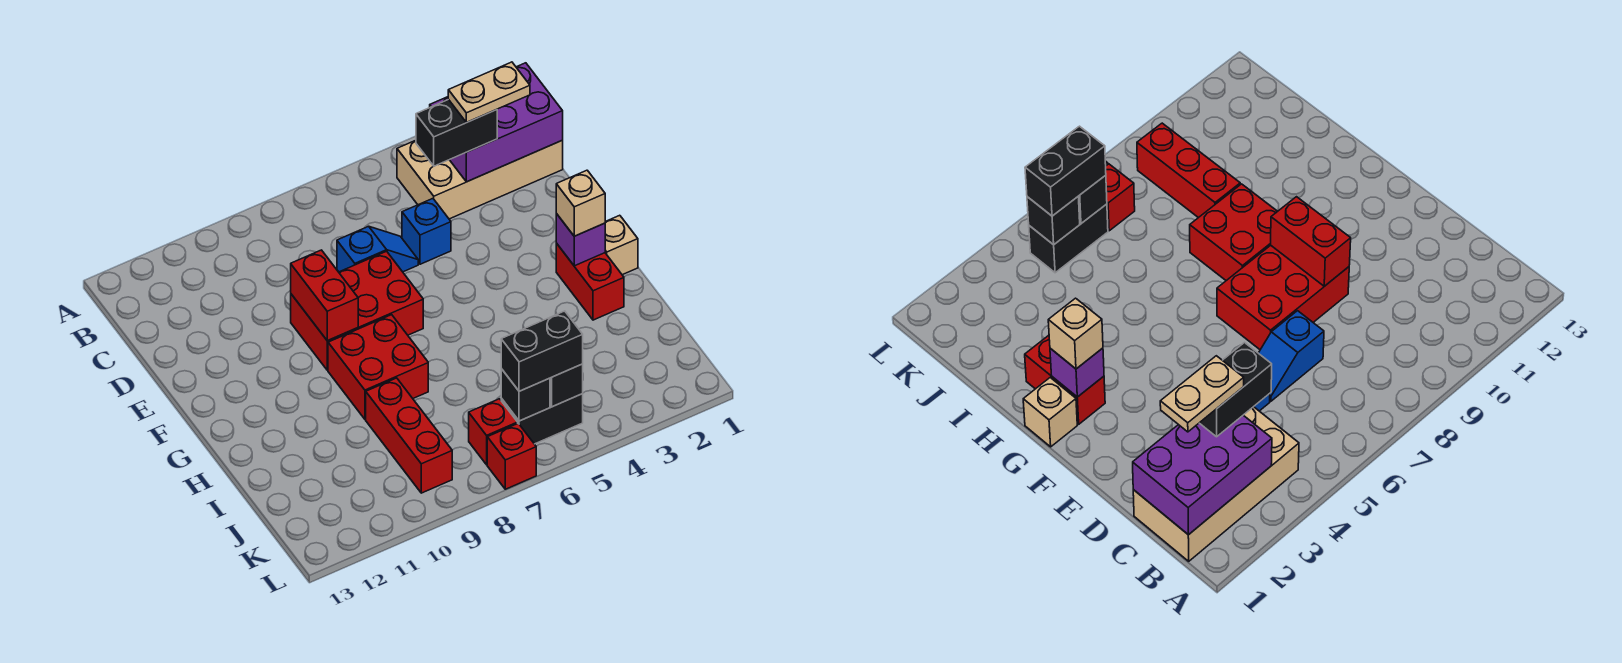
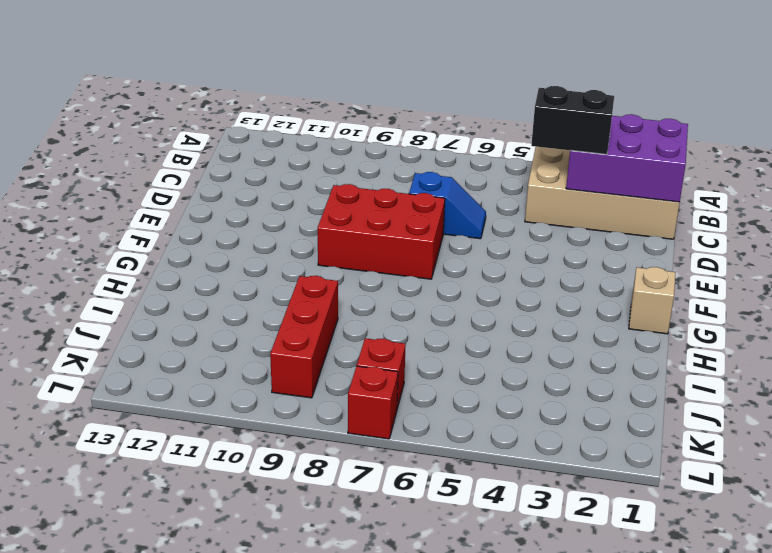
none -> blue brick D5 level 1
none -> red brick G2:H2 level 1
none -> red brick G8:H9 level 1

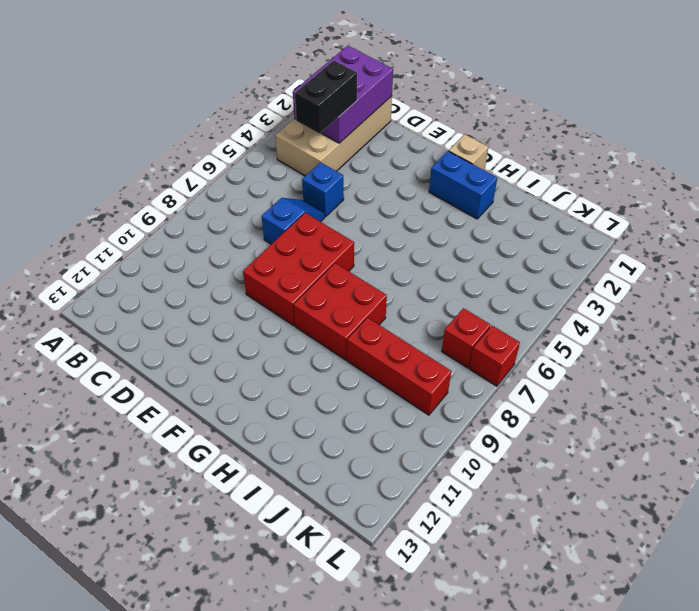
blue brick G2:H2 level 1 -> red brick G2:H2 level 1
none -> black brick K5:K6 level 1
none -> red brick E9:F9 level 2
none -> purple brick G2 level 2

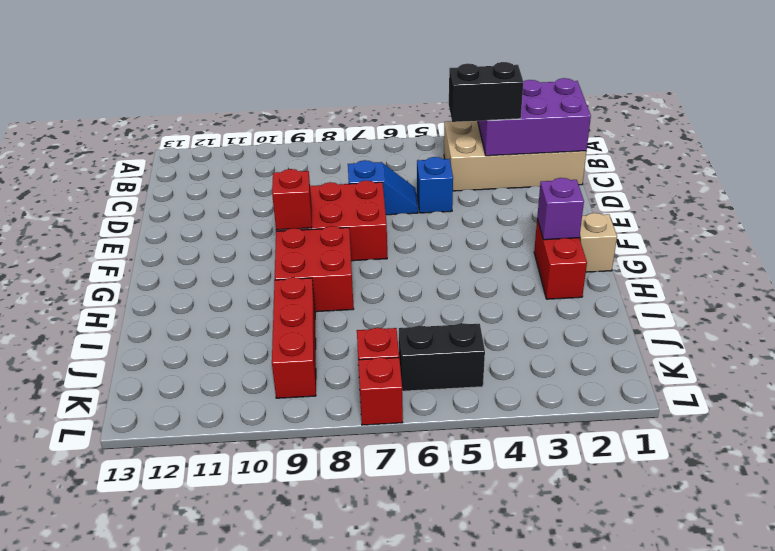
red brick F9 level 2 -> red brick E9:F9 level 2
none -> black brick K5 level 2
none -> black brick K6 level 2
none -> tan brick G2 level 3

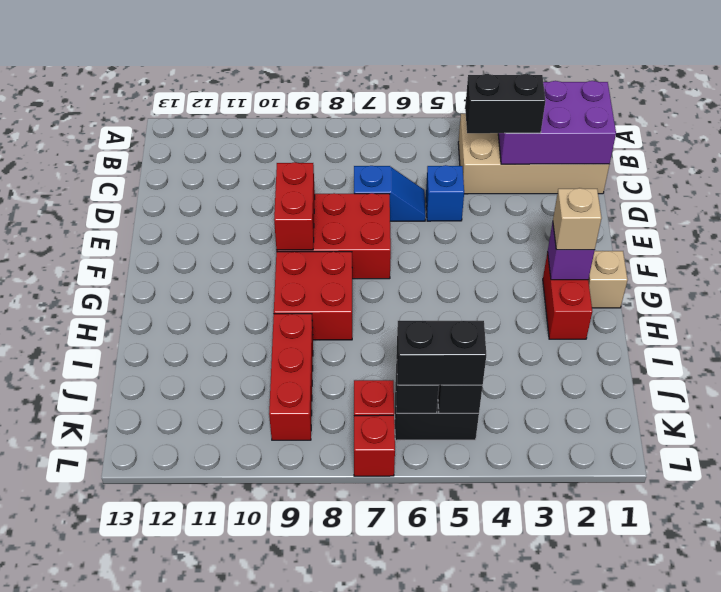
none -> tan plate C2:C3 level 4

